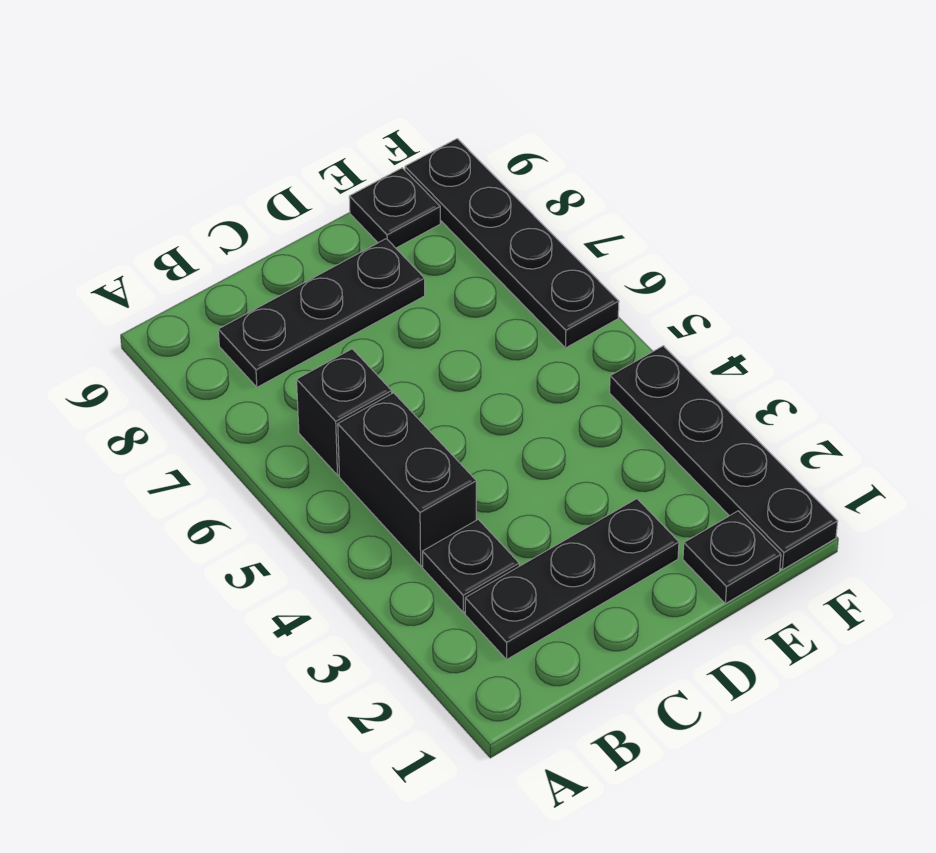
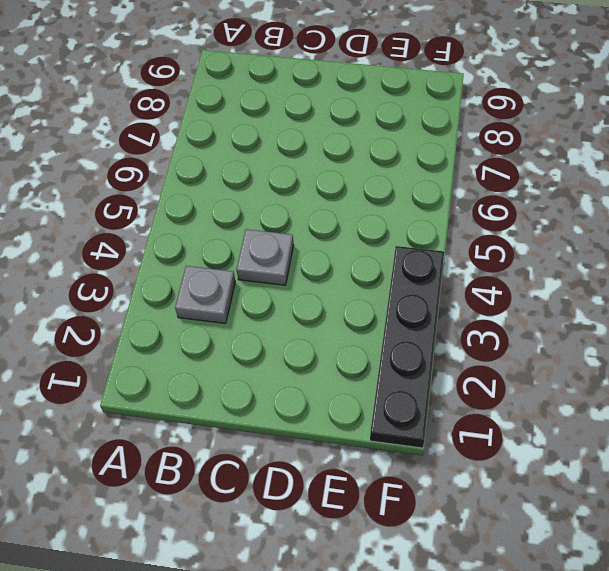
grey plate B3 level 1 -> black plate B3 level 1
grey plate C4 level 1 -> none
none -> black plate B2:D2 level 1
none -> black brick B4:B5 level 1

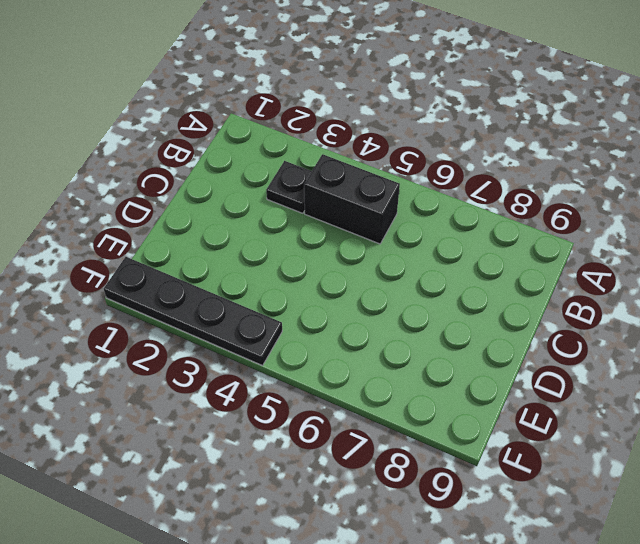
none -> black plate B2:D2 level 1
none -> black brick B6 level 1

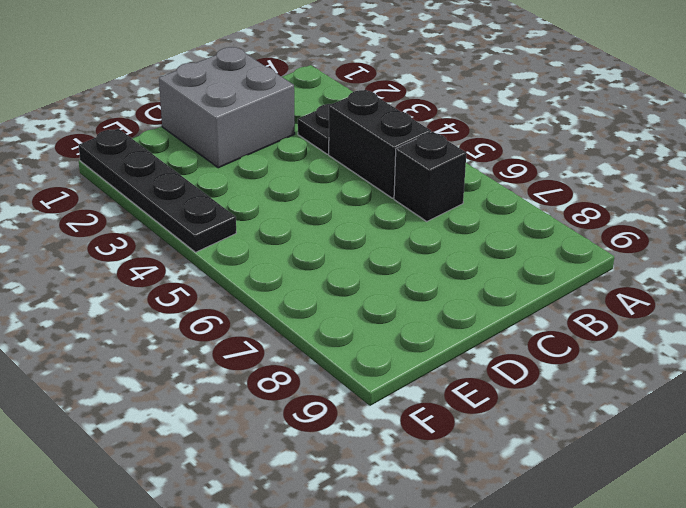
grey brick C1:D2 level 1 -> black plate B2:D2 level 1
none -> black plate B8:D8 level 1
none -> black plate E1 level 1

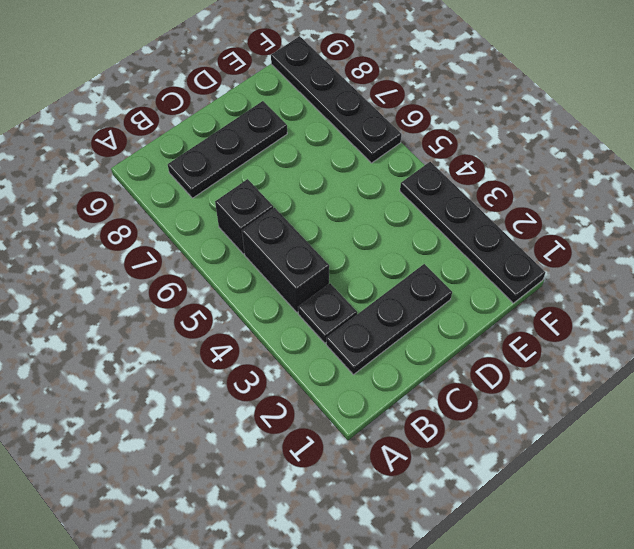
none -> black plate E1 level 1
none -> black plate E9 level 1

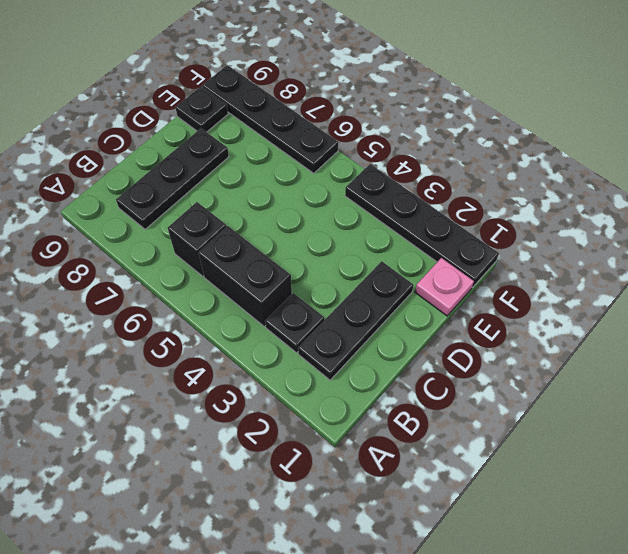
pink plate E1 level 1 -> black plate E1 level 1

